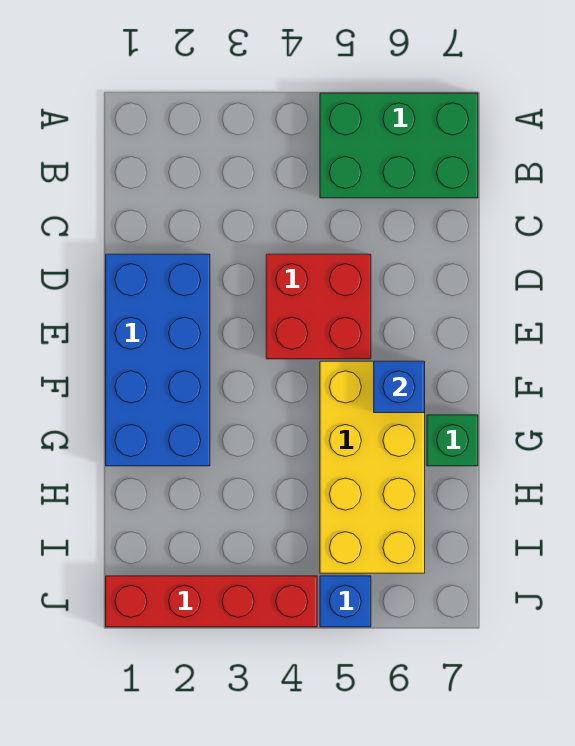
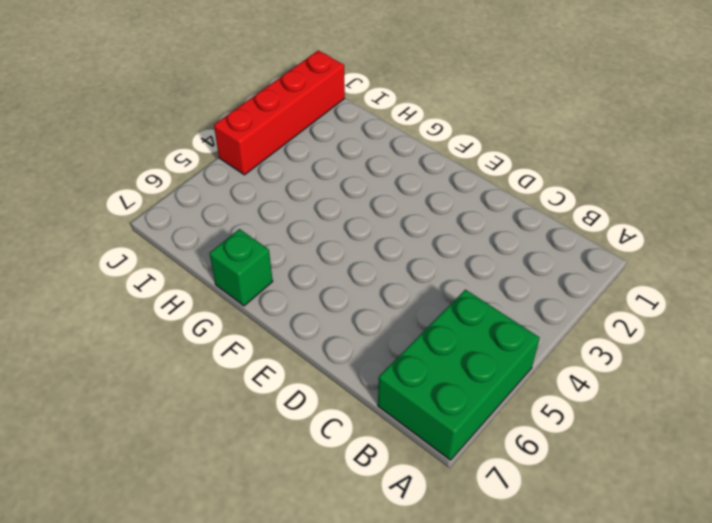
none -> blue brick D1:G2 level 1
none -> red brick D4:E5 level 1

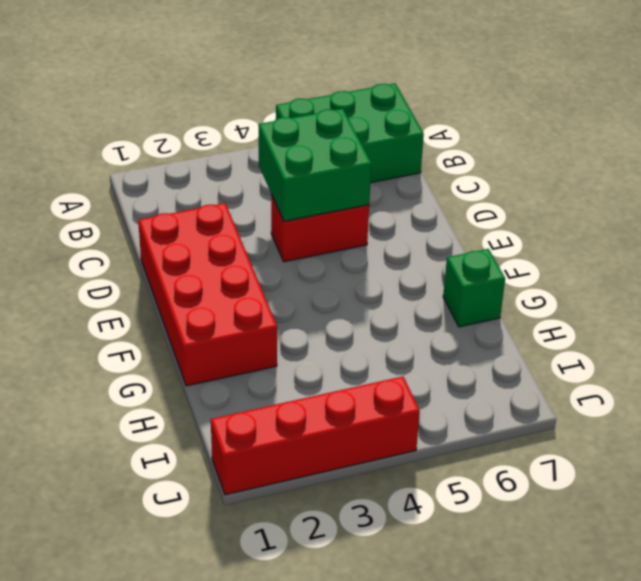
green brick C4:D5 level 2 -> none
red brick D1:G2 level 1 -> blue brick D1:G2 level 1
red brick D4:D5 level 1 -> red brick D4:E5 level 1
none -> yellow brick F5:I6 level 1
none -> blue brick J5 level 1

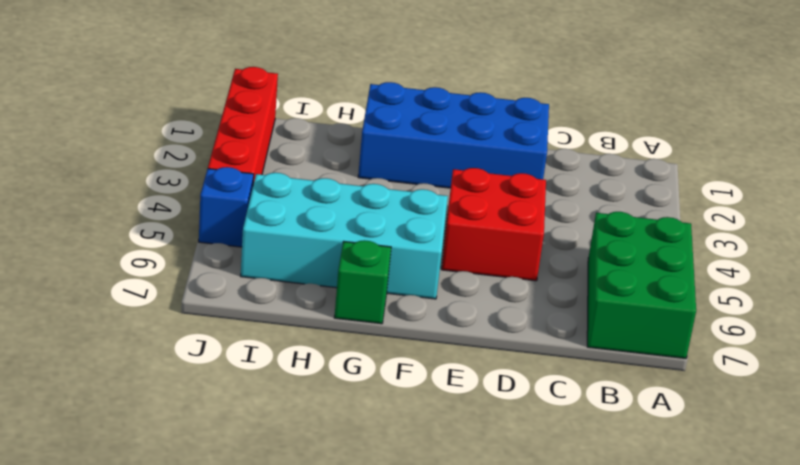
cyan brick F5:I6 level 1 -> yellow brick F5:I6 level 1
none -> blue brick F6 level 2

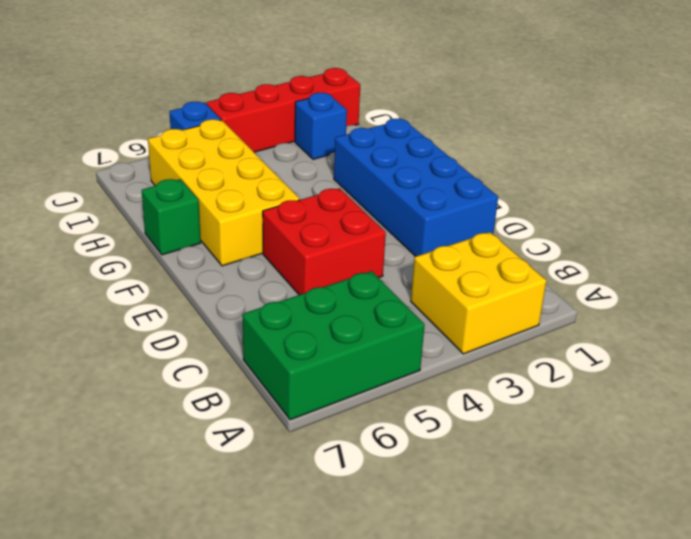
yellow brick A2:B3 level 1 -> none
blue brick I2 level 1 -> blue brick F6 level 2

